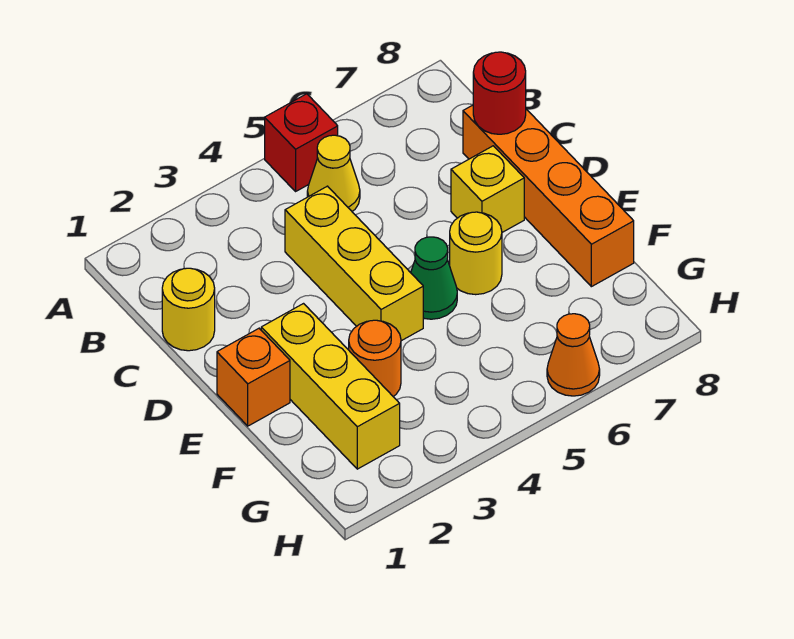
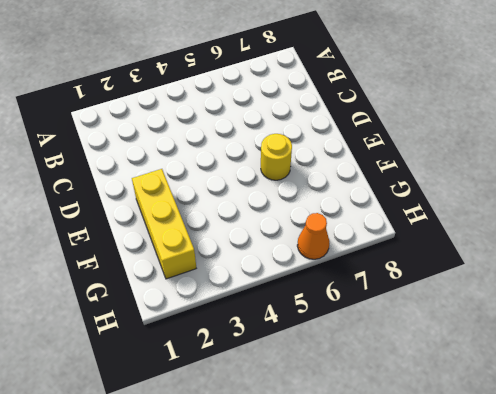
none -> red brick A5 level 1
none -> yellow cone B5 level 1
none -> yellow round brick C1 level 1

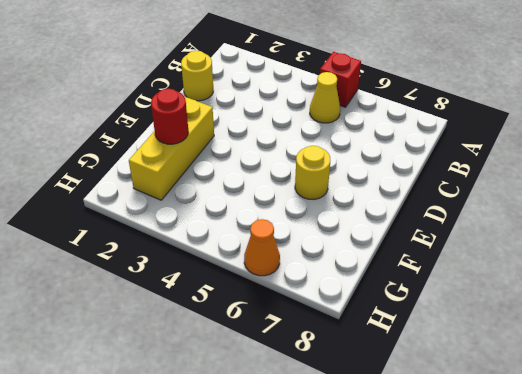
red round brick F2 level 2 -> red round brick C8 level 2
none -> yellow brick C4:E4 level 1
none -> orange brick C8:F8 level 1
none -> yellow brick D7 level 1

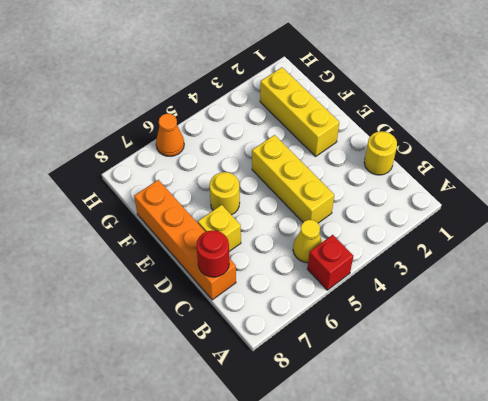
none -> orange brick E1 level 1
none -> green cone E5 level 1
none -> orange round brick F3 level 1

